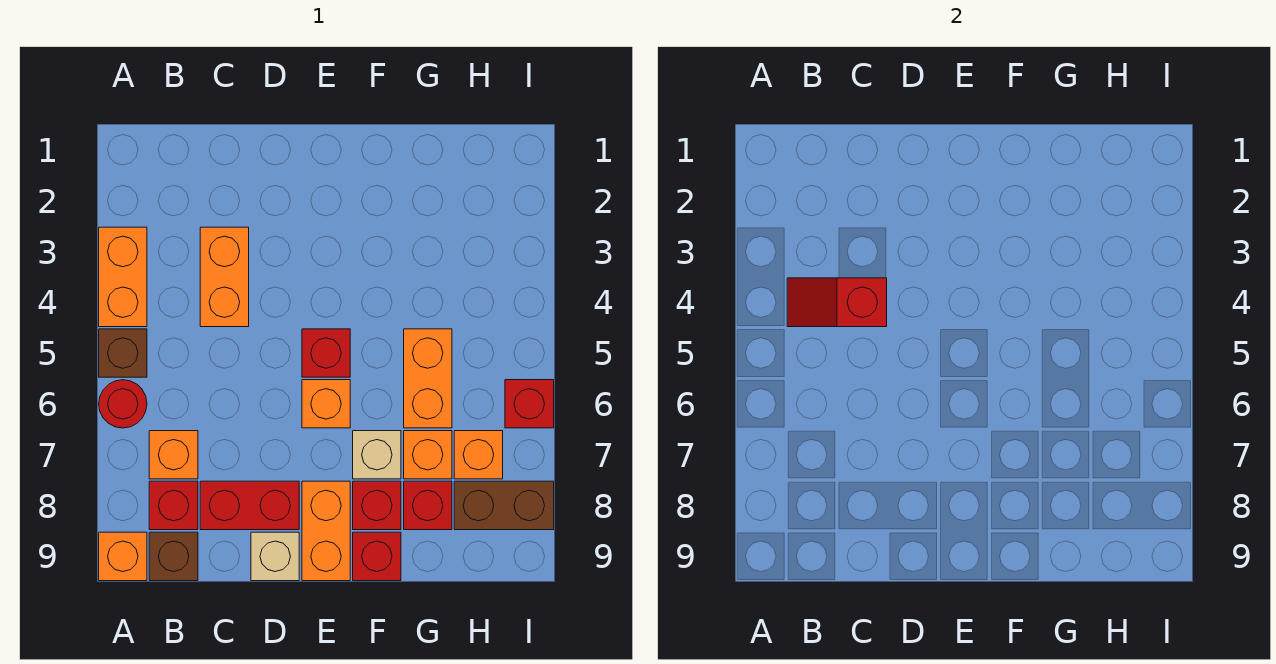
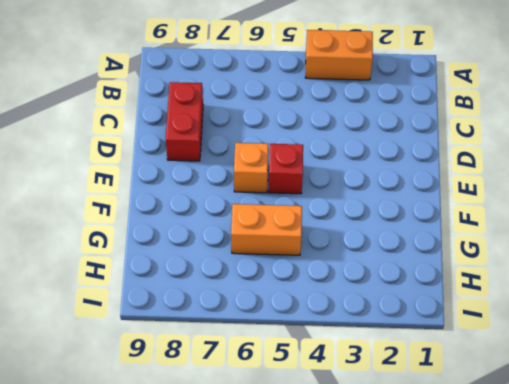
none -> brown brick A5 level 1
none -> red round brick A6 level 1
none -> orange brick A9 level 1

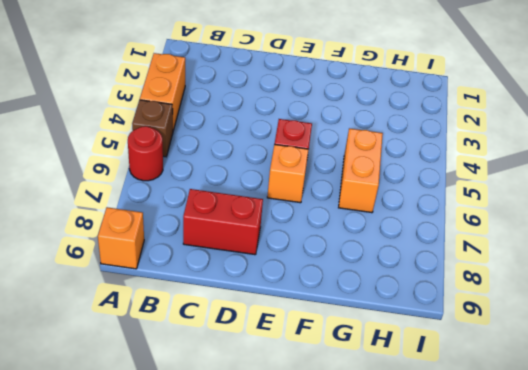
none -> orange brick B7 level 1
none -> red brick B8 level 1
none -> brown brick B9 level 1

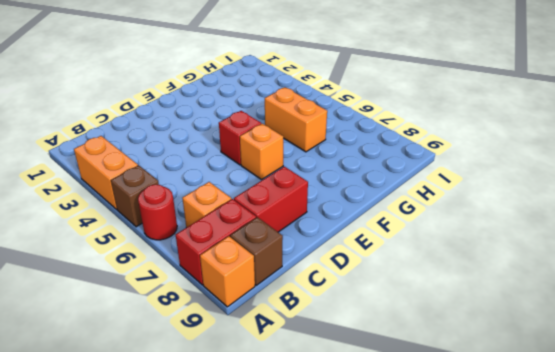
red brick A8:B8 level 1 -> red brick B8 level 1
none -> orange brick C3:C4 level 1
none -> tan brick D9 level 1
none -> orange brick E8:E9 level 1

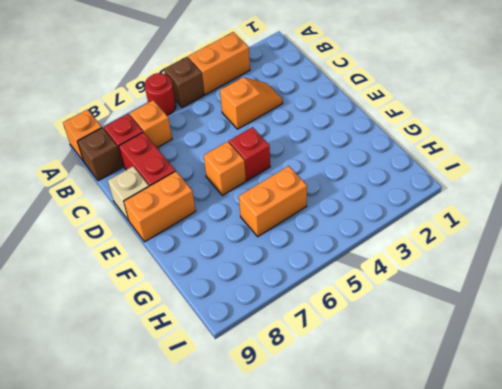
orange slope C3:C4 level 1 top 4 -> orange brick C3:C4 level 1
none -> tan brick F7 level 1
none -> red brick F8 level 1
none -> red brick F9 level 1

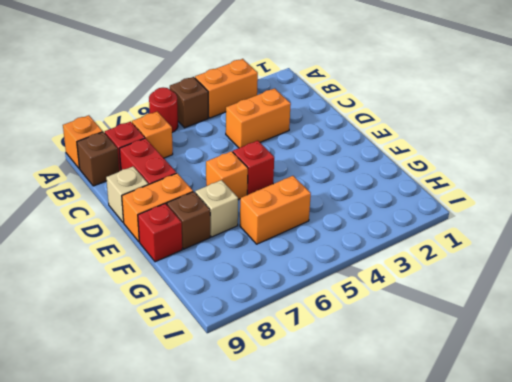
brown brick F8 level 1 -> red brick F8 level 1
none -> orange brick G7 level 1
none -> red brick G8 level 1
none -> orange brick H7 level 1

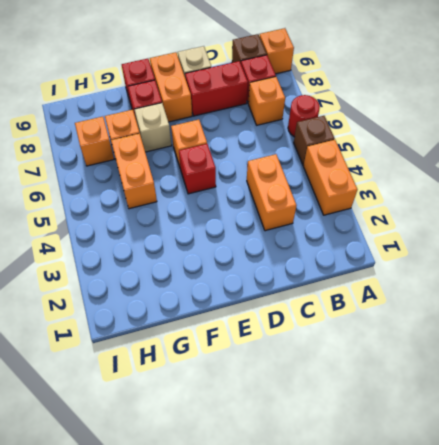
none -> red brick G8 level 1
none -> brown brick H8:I8 level 1
none -> red brick I6 level 1

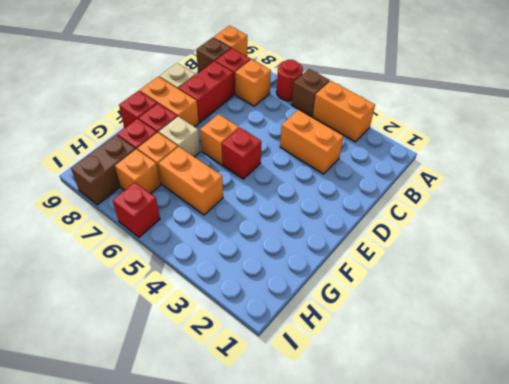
none -> red slope B4:C4 level 2 top C

